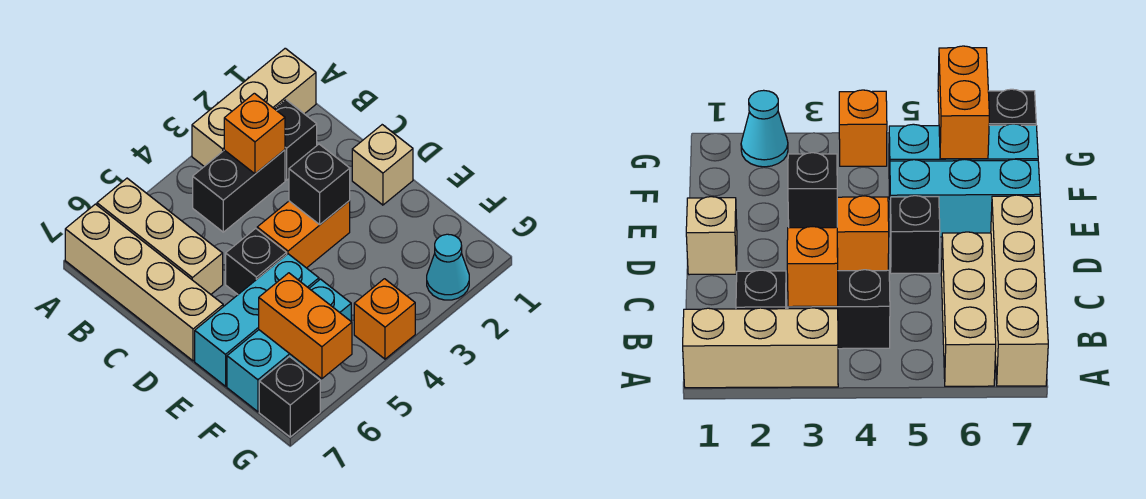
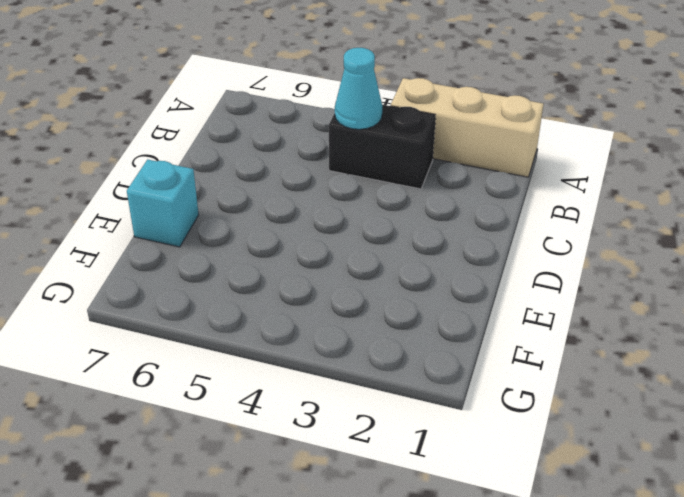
cyan cone B4 level 2 -> cyan cone G2 level 1
cyan brick E7 level 1 -> cyan brick E5:E7 level 1
none -> tan brick A6:C6 level 1
none -> tan brick A7:D7 level 1
none -> black brick B2 level 1

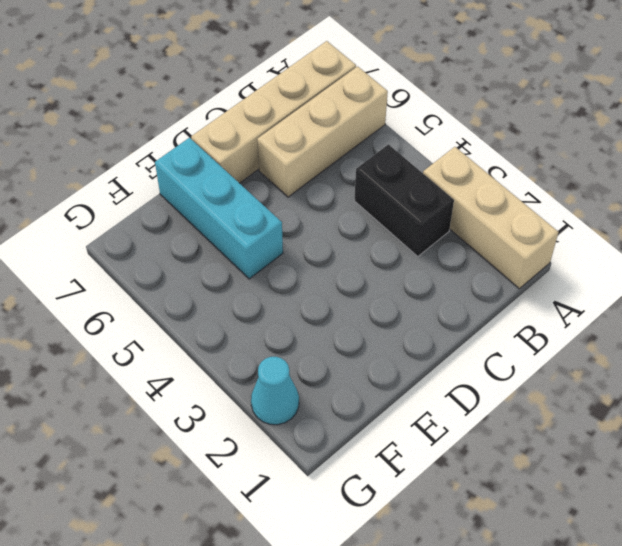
none -> black brick B2 level 1
none -> tan brick D1 level 1
none -> orange brick D3:D4 level 1

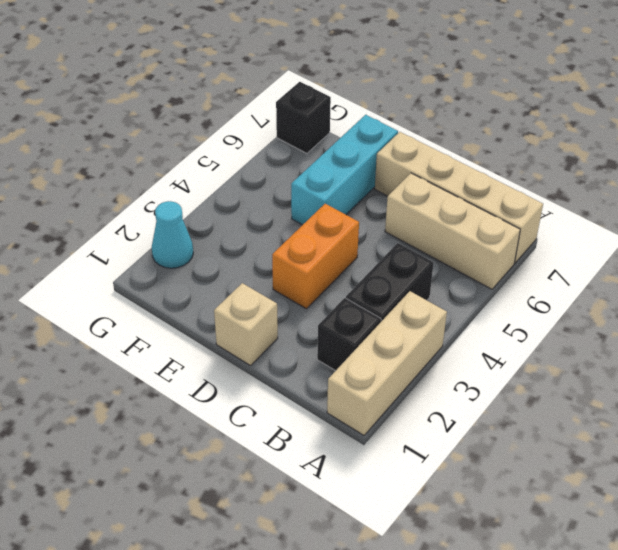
none -> black brick D5 level 1
none -> cyan brick F5:F7 level 1
none -> orange brick G4 level 1

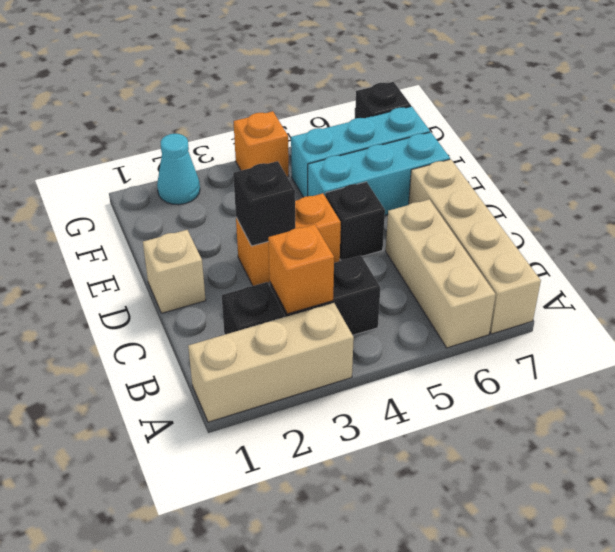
none -> orange brick F6:G6 level 2

